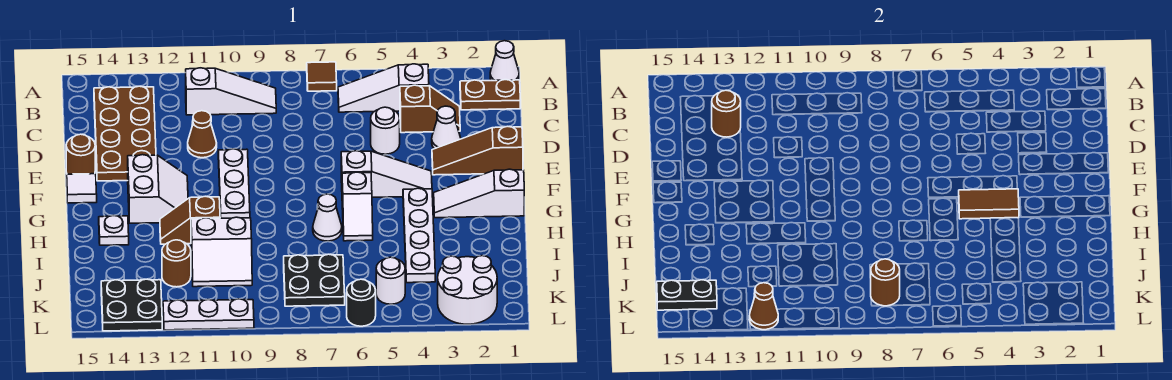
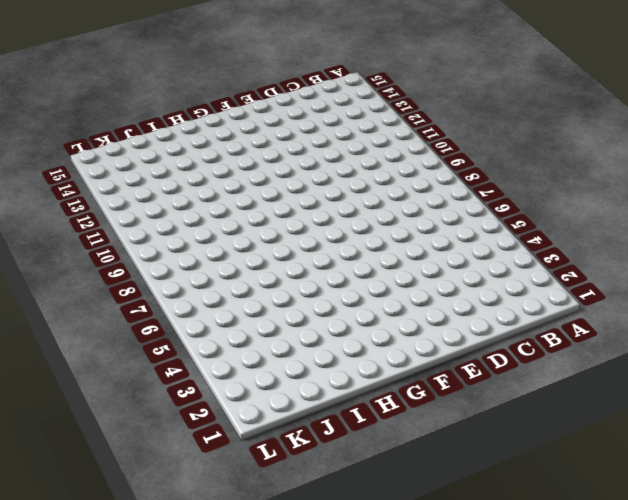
none -> white cone A1 level 1
none -> brown tile A7 level 1
none -> brown plate B1:B2 level 1
none -> white slope B4:B6 level 1 top 4

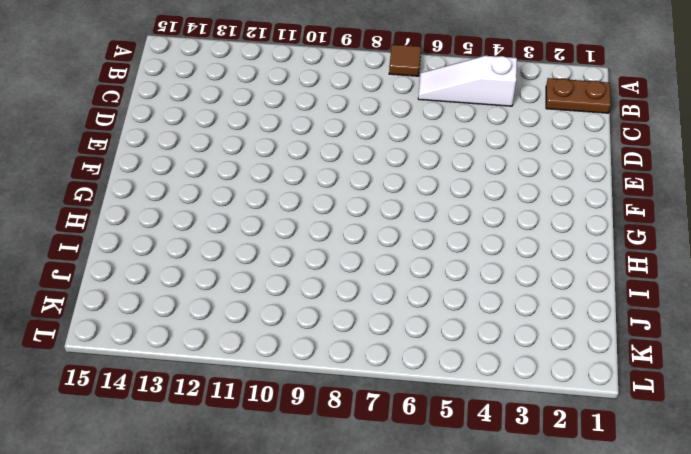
none -> white cone A1 level 1
none -> white slope B9:B11 level 1 top 11
none -> brown plate B13:E14 level 1
none -> brown slope C3:C4 level 1 top 4

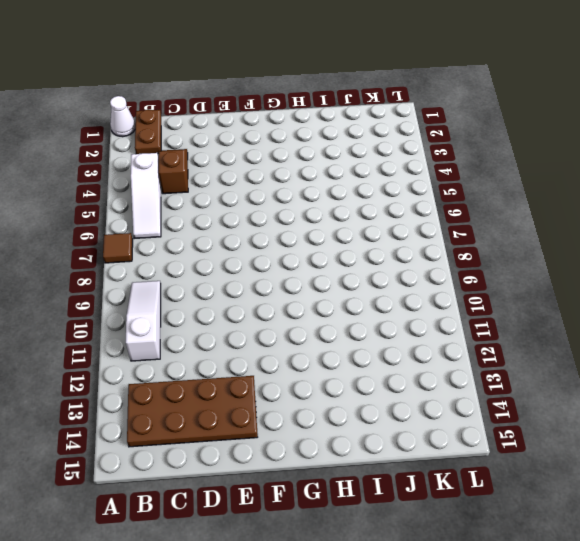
none -> white cone D3 level 1
none -> white round brick D5 level 1
none -> brown cone D11 level 1
none -> brown slope E1:E3 level 1 top 1

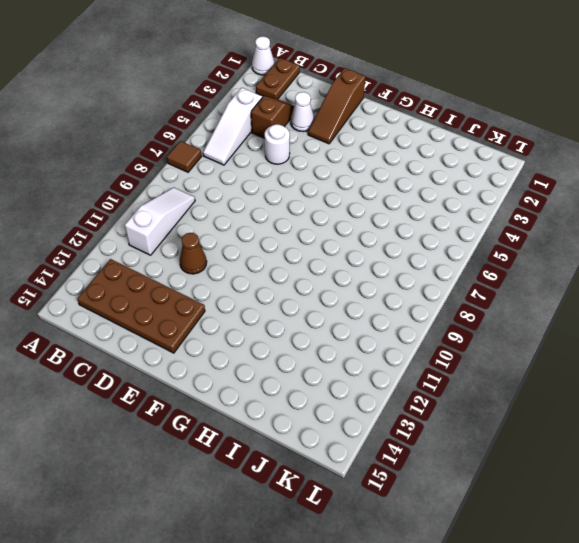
none -> white plate E10:G10 level 1
none -> brown round brick E15 level 1
none -> white slope F4:F6 level 1 top 6
none -> white slope F12:G13 level 1 top 13

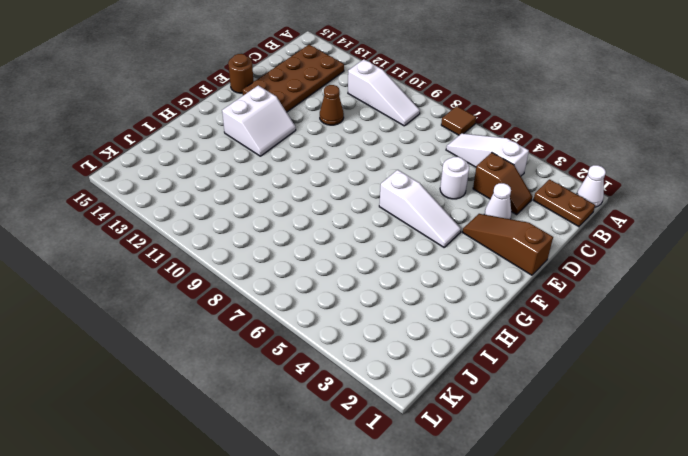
none -> white plate E10:G10 level 1
none -> white tile F15 level 1
none -> white slope G1:G3 level 1 top 1
none -> white plate G4:J4 level 1

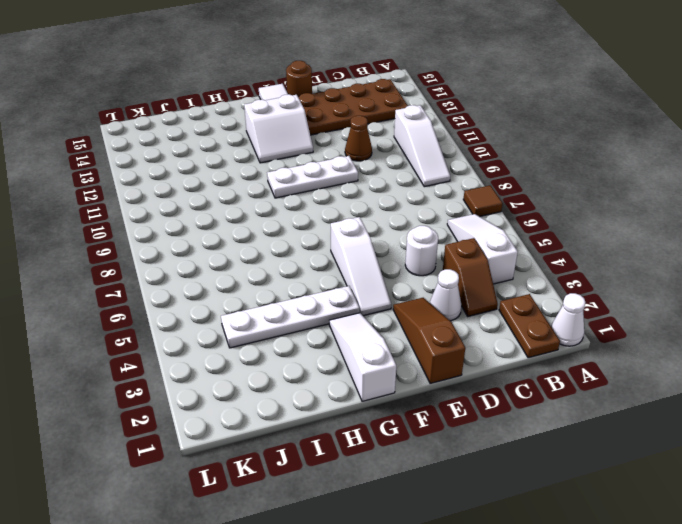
none -> white slope G6:H6 level 1 top G
none -> white cone H7 level 1
none -> brown slope H11:H12 level 1 top 11
none -> white plate H14 level 1

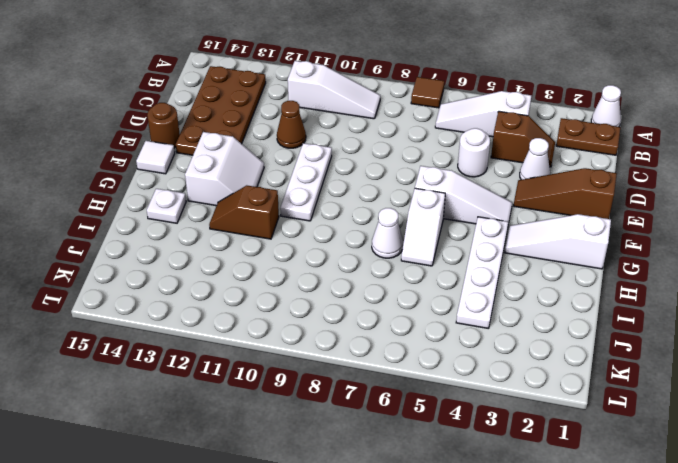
none -> white slope I10:J11 level 1 top I
none -> black plate J7:K8 level 1
none -> brown round brick J12 level 1
none -> white round brick K2:L3 level 1

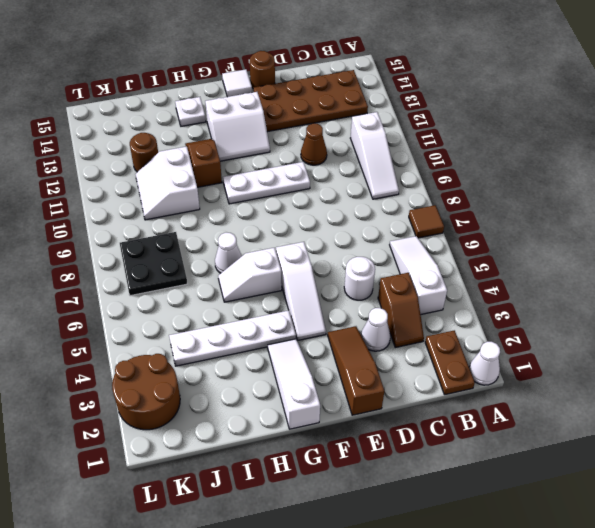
brown round brick K2:L3 level 1 -> white round brick K2:L3 level 1
none -> white round brick K5 level 1
none -> black plate K13:L14 level 1
none -> black round brick L6 level 1
none -> white plate L10:L12 level 1

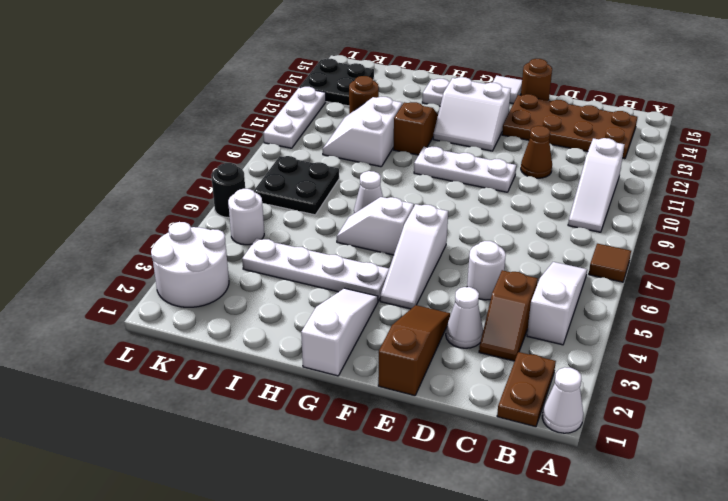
none -> brown round brick C13 level 2
none -> brown tile G4:G5 level 2
none -> brown round brick K8 level 2
none -> black plate K14:K15 level 2

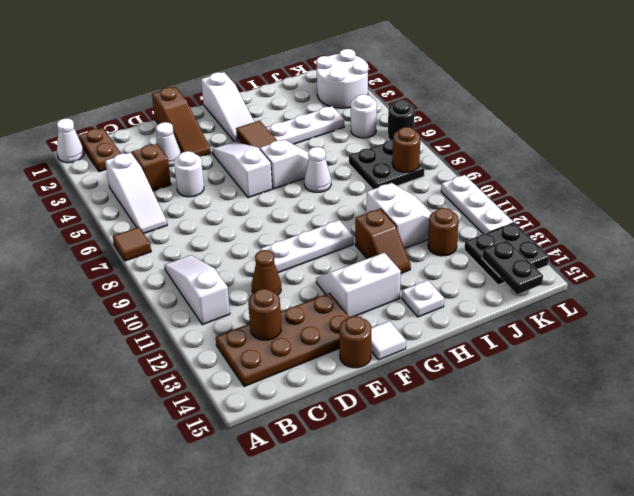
none -> brown cone L12 level 2

